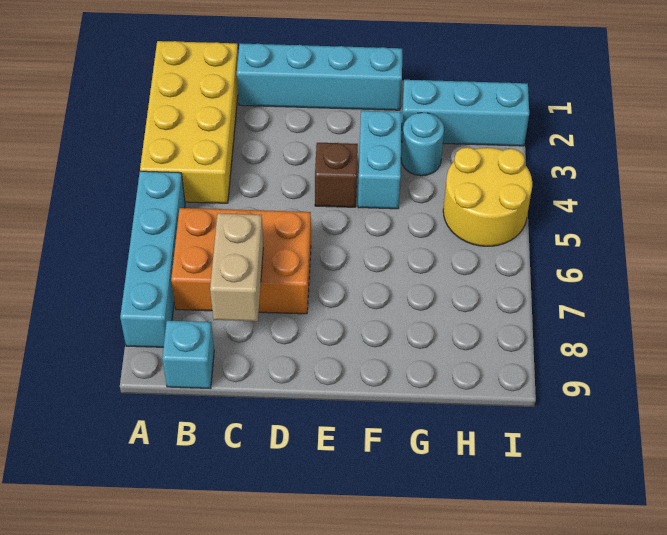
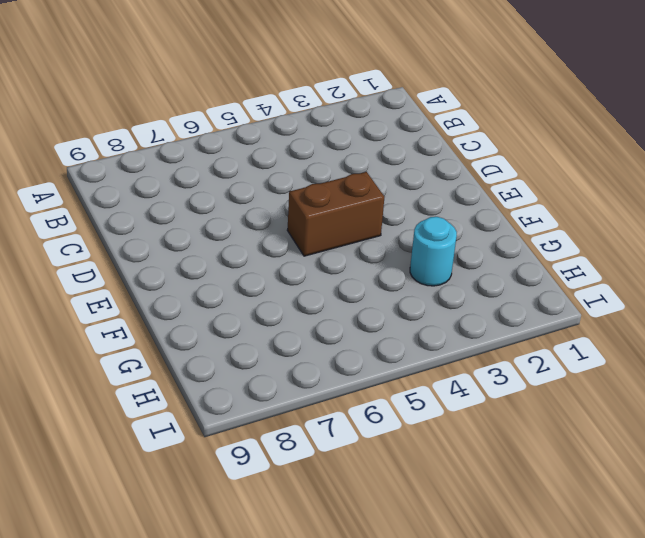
brown brick E4:E5 level 1 -> brown brick E4 level 1
none -> yellow brick A1:B4 level 1
none -> cyan brick A5:A8 level 1

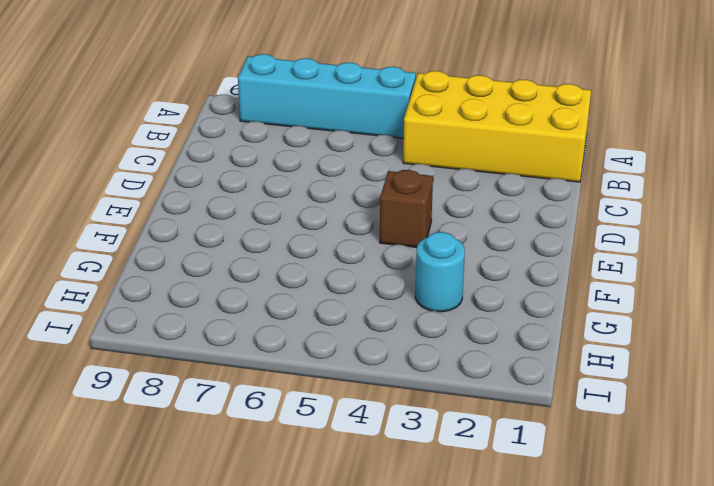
none -> orange brick B6:D7 level 1
none -> cyan brick B9 level 1

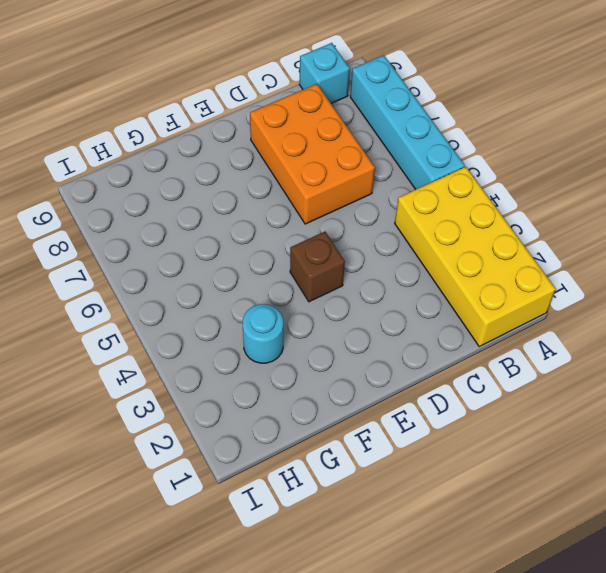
orange brick C6:D8 level 1 -> orange brick B6:D7 level 1
none -> cyan brick C1:F1 level 1
none -> cyan brick F3:F4 level 1

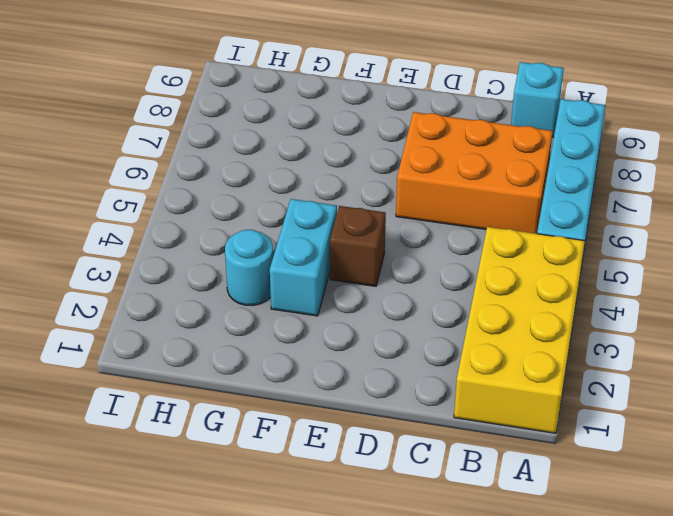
none -> cyan brick C1:F1 level 1
none -> cyan brick G2:I2 level 1

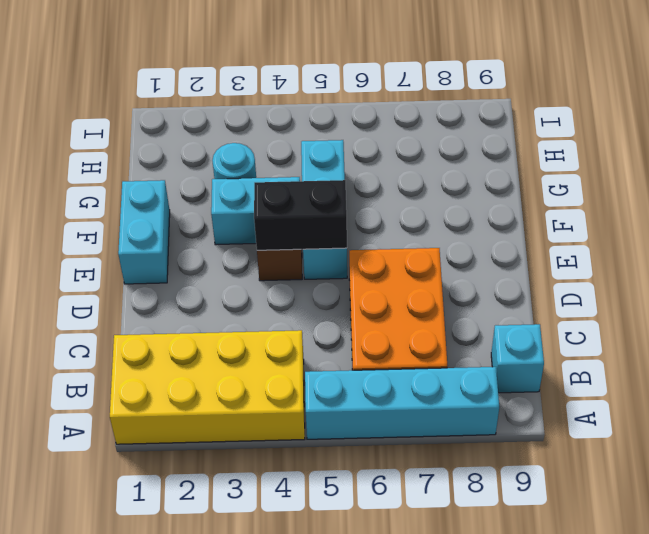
cyan brick E1:F1 level 1 -> cyan brick C1:F1 level 1
black brick E4:E5 level 2 -> none
cyan brick E5:G5 level 1 -> cyan brick G2:I2 level 1
none -> yellow round brick H4:I5 level 1
none -> tan brick C7:C8 level 2

